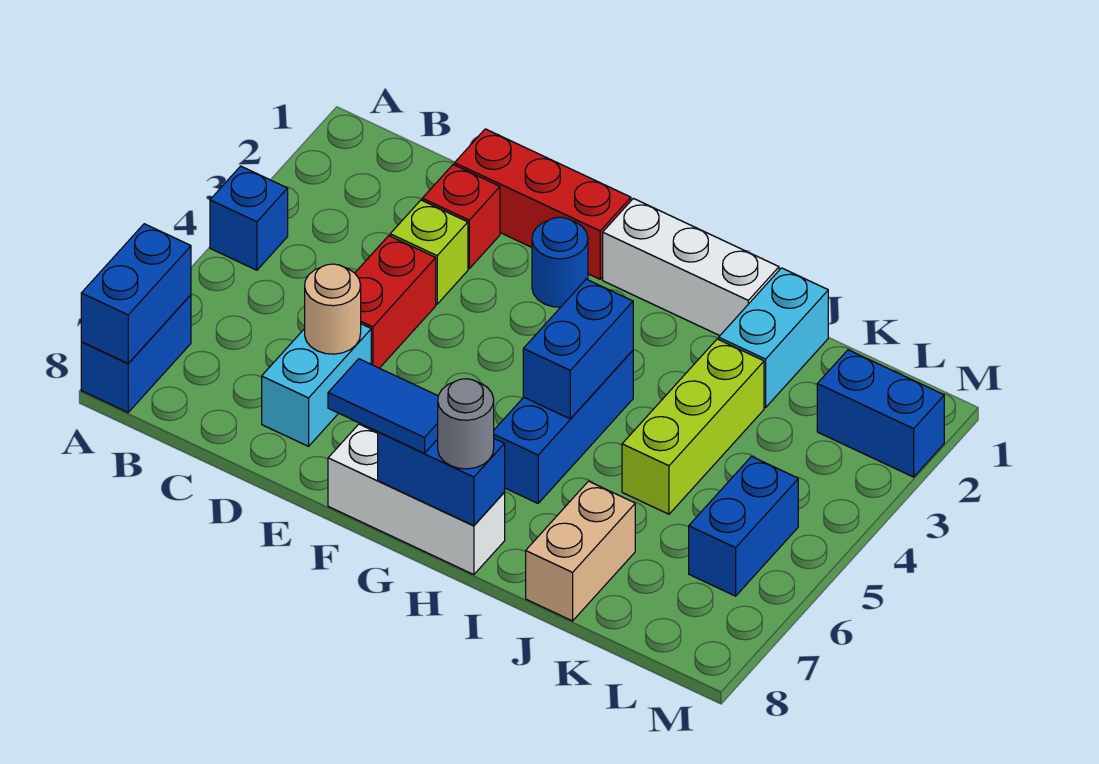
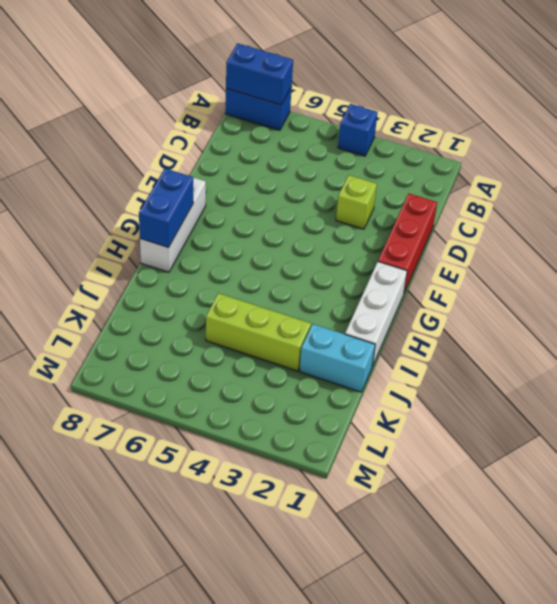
none -> red brick D2 level 1
none -> red brick D4:D5 level 1
none -> cyan brick D6:D7 level 1

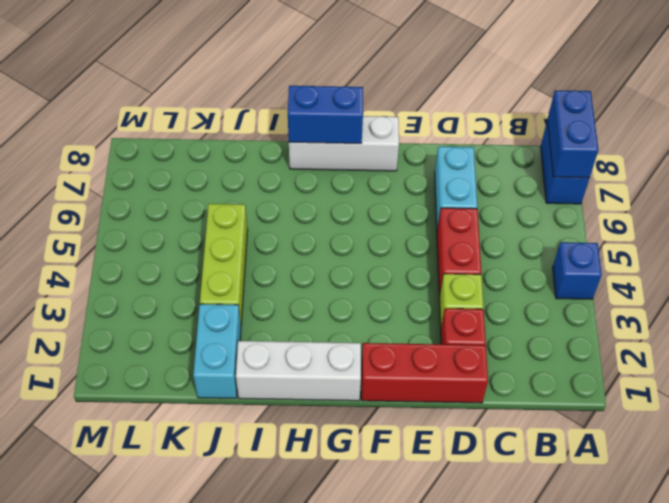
none -> blue round brick F2 level 1
none -> blue brick H4:H6 level 1
none -> tan brick J7:J8 level 1

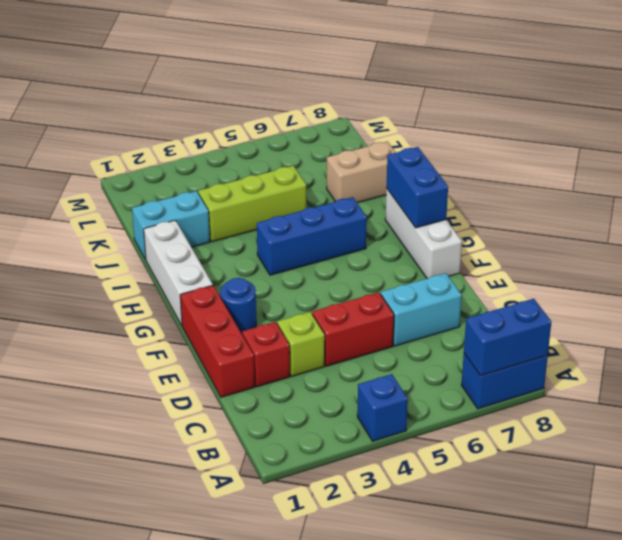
none -> blue brick L2:M2 level 1
none -> blue brick L5:L6 level 1
none -> tan round brick D6 level 2

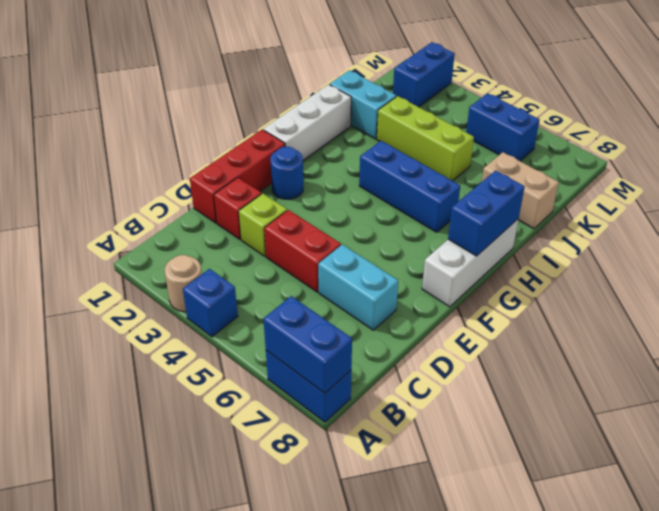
tan round brick A3 level 1 -> tan round brick D6 level 2
none -> blue brick H4:H5 level 2
none -> blue tile F8:G8 level 3
none -> grey round brick H8 level 3

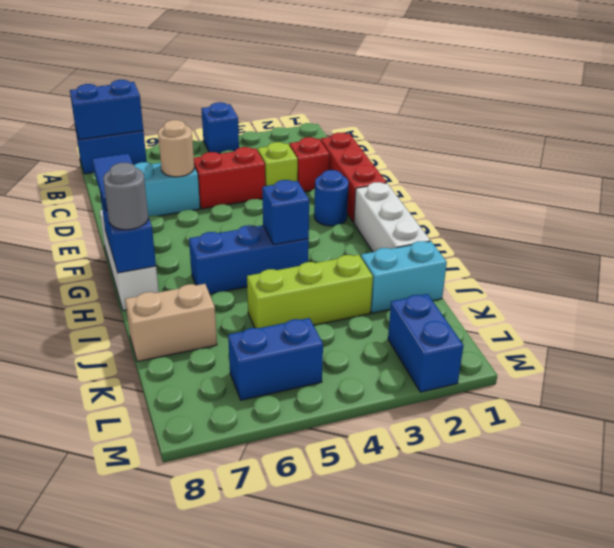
blue brick H4 level 2 -> blue brick H4:H5 level 2

